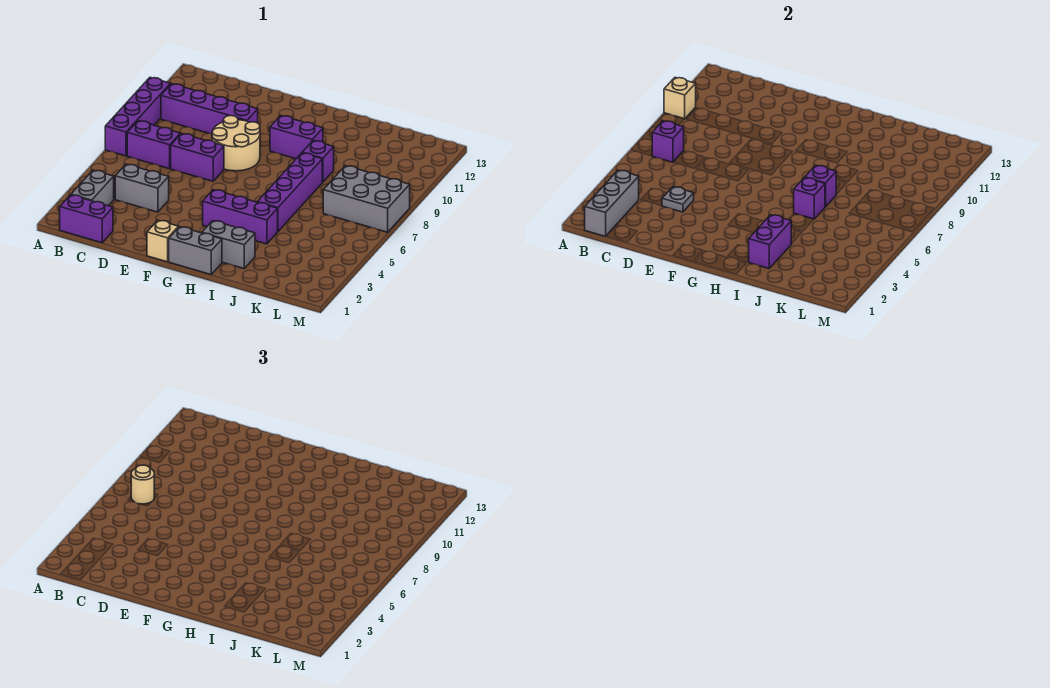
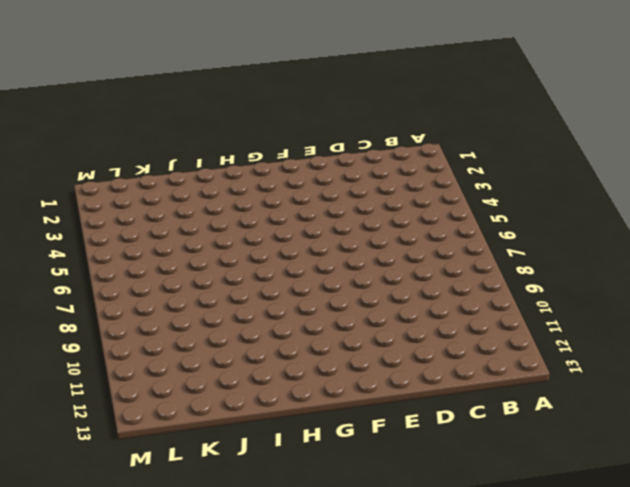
none -> purple brick A7:A10 level 1
none -> purple brick B1:C1 level 1
none -> grey brick B2:B3 level 1

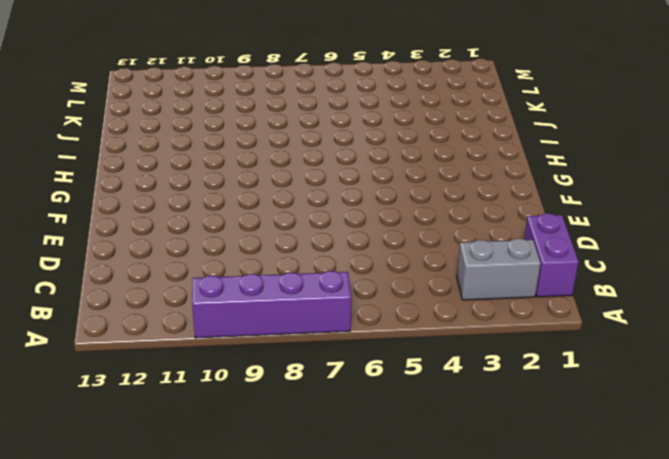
none -> purple brick B7:C7 level 1
none -> purple brick B10:E10 level 1
none -> grey brick C4:D4 level 1

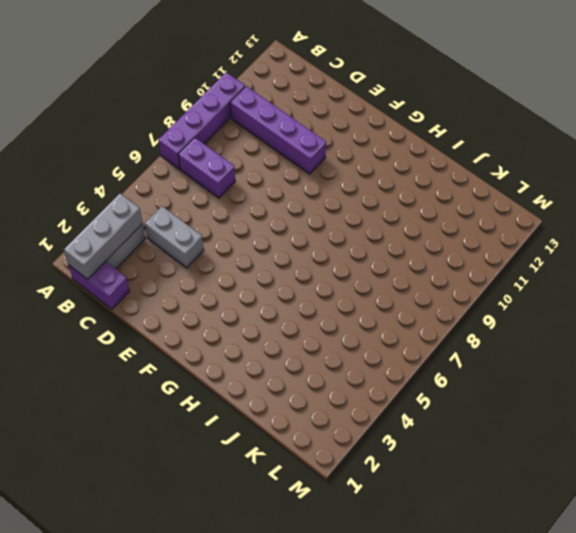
none -> purple brick D7:E7 level 1
none -> tan round brick E8:F9 level 1
none -> tan brick F1 level 1

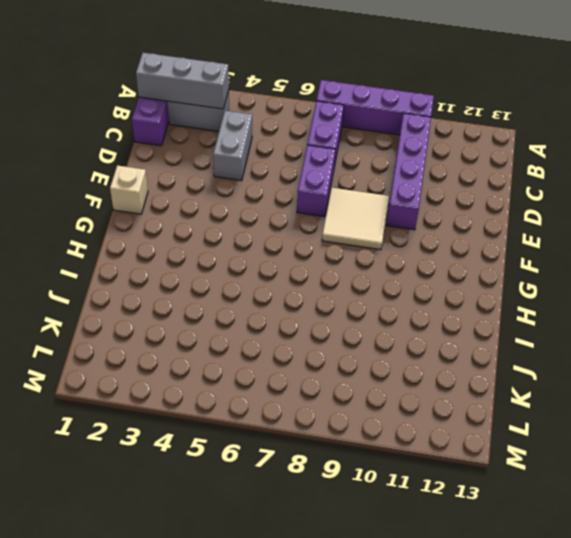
tan tile E8:F9 level 1 -> tan round brick E8:F9 level 1
none -> grey brick G1:H1 level 1
none -> purple brick G4:I4 level 1
none -> purple brick G10:H10 level 1

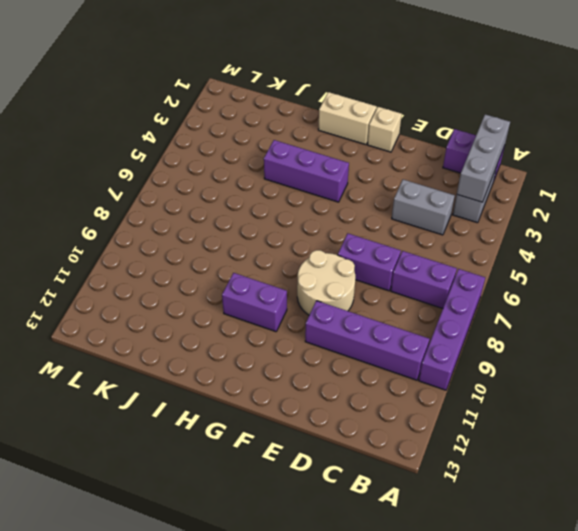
tan brick G1:H1 level 1 -> grey brick G1:H1 level 1
none -> grey brick H2:I2 level 1
none -> purple brick I5:I8 level 1
none -> purple brick I9 level 1

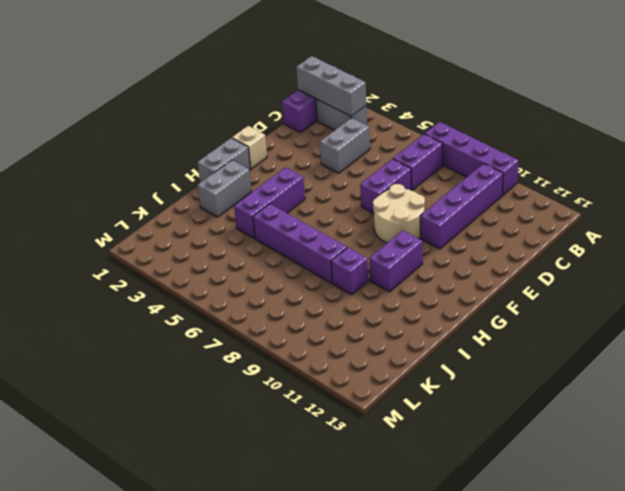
none -> grey brick K7:M8 level 1
none -> tan brick A10 level 2
none -> purple brick B7 level 2

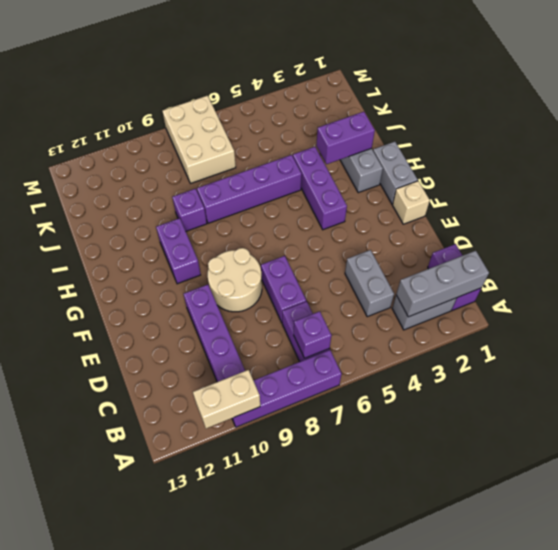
tan brick A10:A11 level 2 -> tan brick A10 level 2
tan brick K7:M8 level 1 -> grey brick K7:M8 level 1
none -> grey plate D4 level 2
none -> purple brick I6 level 2
none -> purple brick I7 level 2

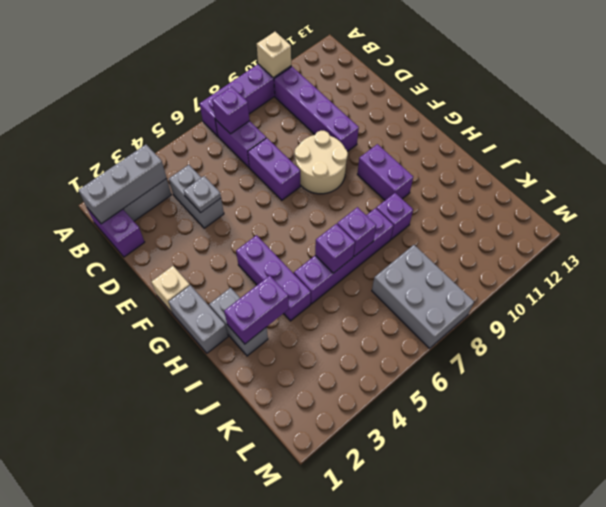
none -> tan round brick B7 level 3

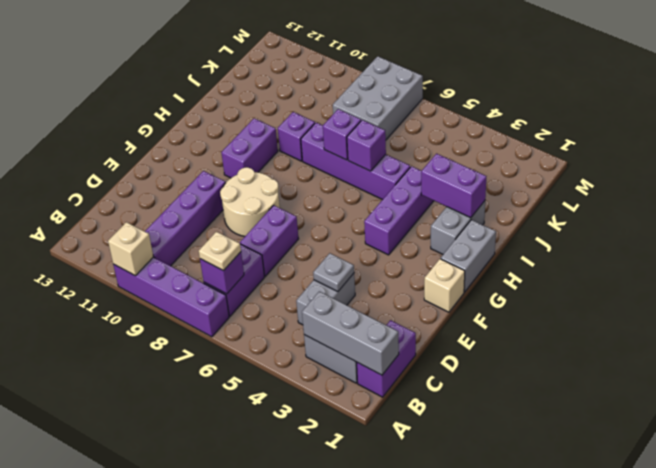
tan plate B7 level 3 -> tan round brick B7 level 3

